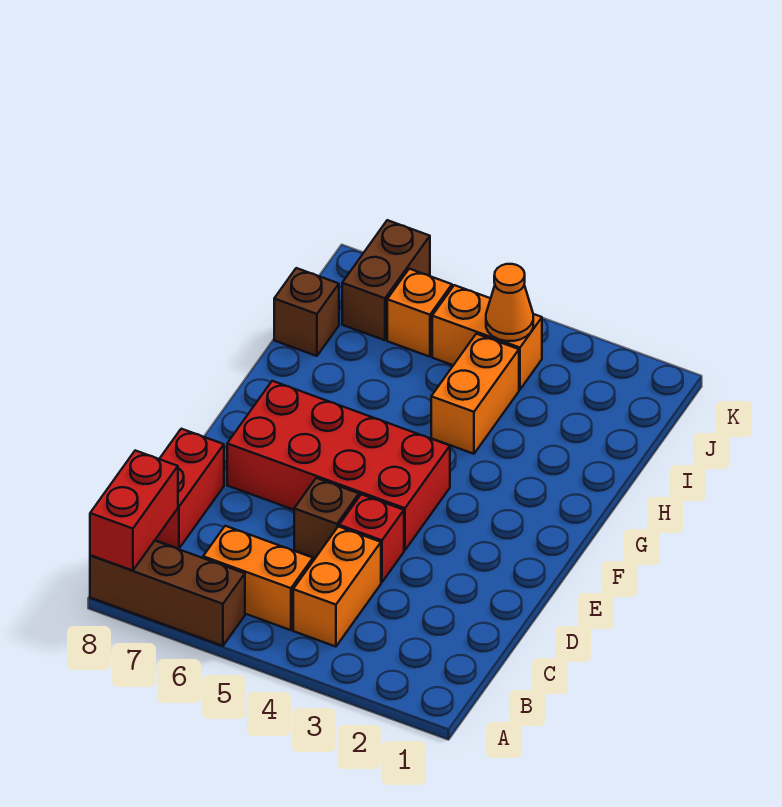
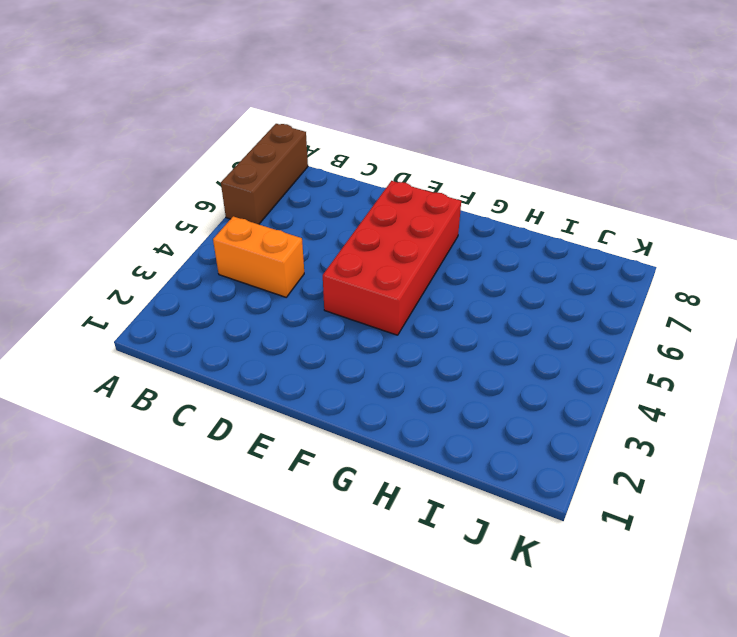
none -> orange brick B5:B6 level 1
none -> red brick C8:D8 level 1
none -> red brick D4 level 1

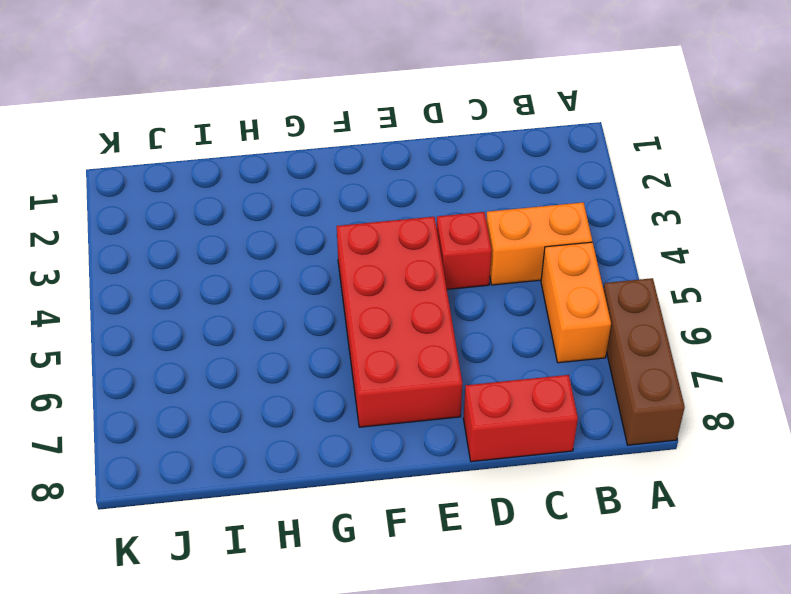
none -> brown brick D5 level 1
none -> orange brick H4:I4 level 1
none -> brown brick I8 level 1

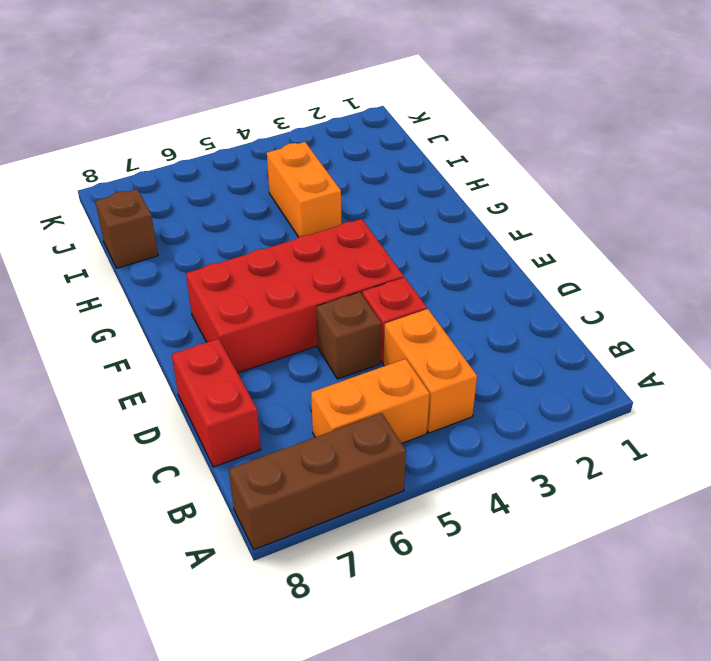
none -> orange brick J4:J5 level 1
none -> orange brick J6 level 1
none -> brown brick J7:K7 level 1

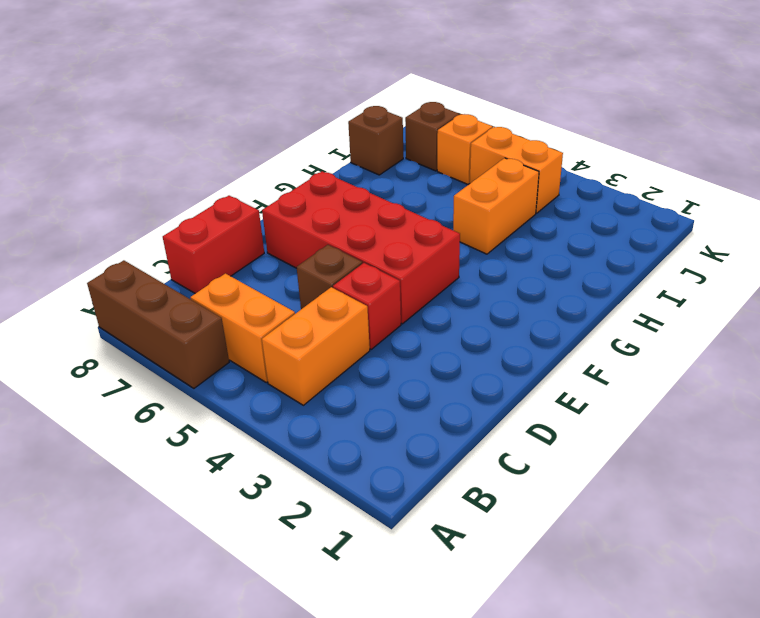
brown brick J7 level 1 -> brown brick J7:K7 level 1
none -> red brick A8:B8 level 2
none -> orange cone J4 level 2

